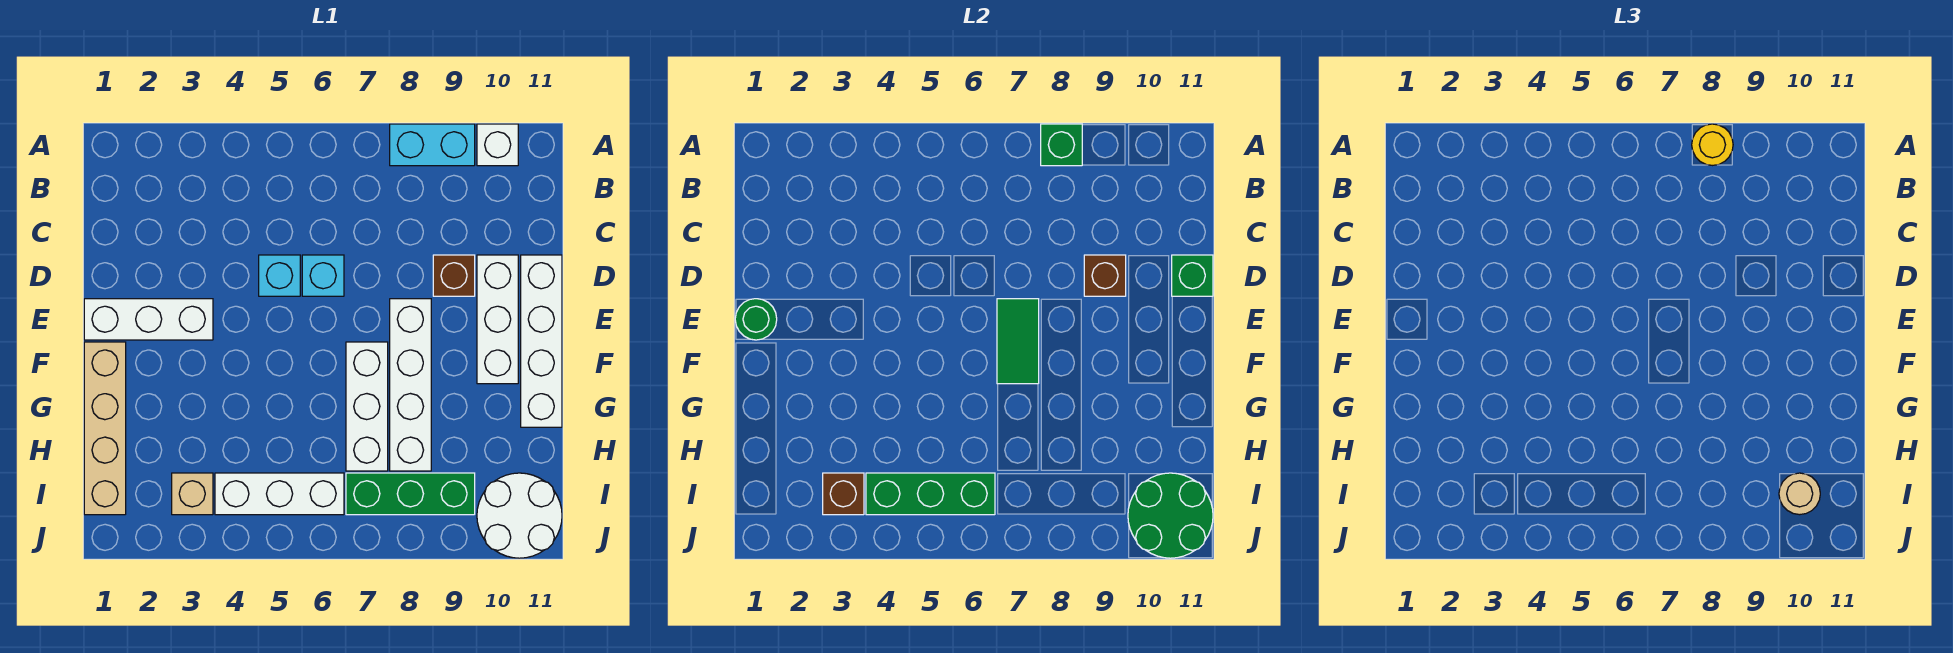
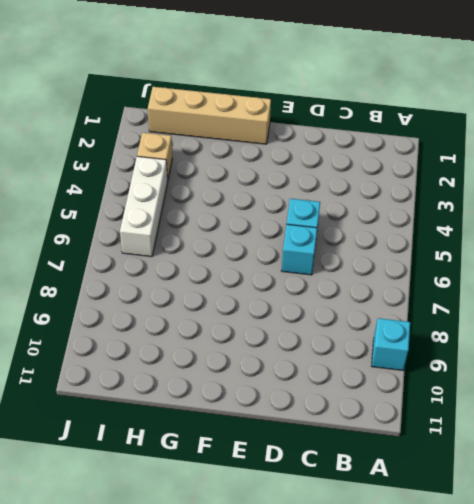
cyan brick A9 level 1 -> cyan brick A8:A9 level 1
none -> white brick A10 level 1
none -> brown brick D9 level 1
none -> white brick D10:F10 level 1

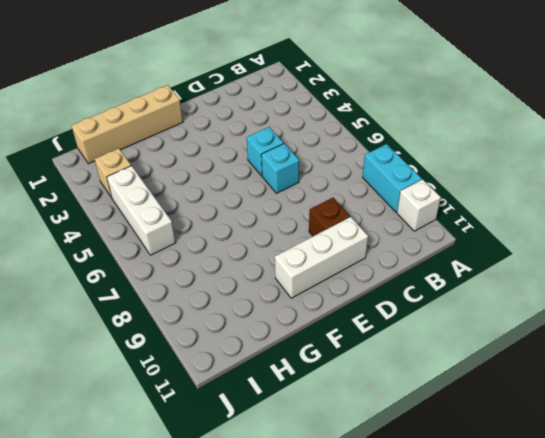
none -> white brick D11:G11 level 1
none -> white brick E1:E3 level 1
none -> white brick E8:H8 level 1

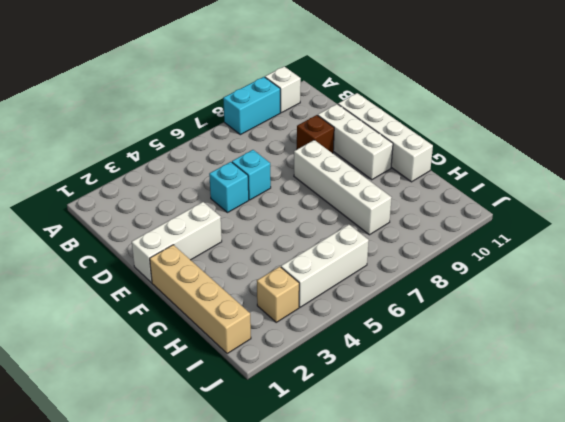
none -> white brick F7:H7 level 1
none -> green brick I7:I9 level 1
none -> white round brick I10:J11 level 1

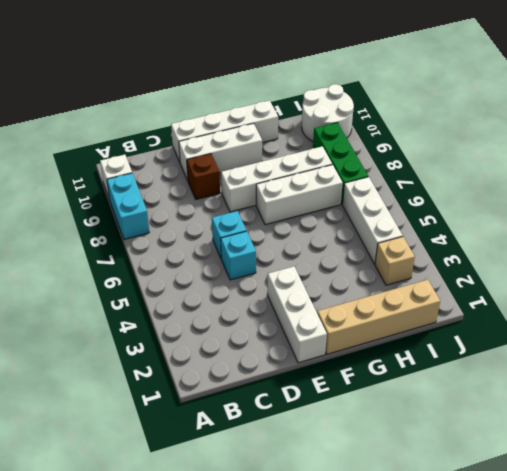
none -> green brick A8 level 2
none -> brown brick D9 level 2
none -> green brick D11 level 2

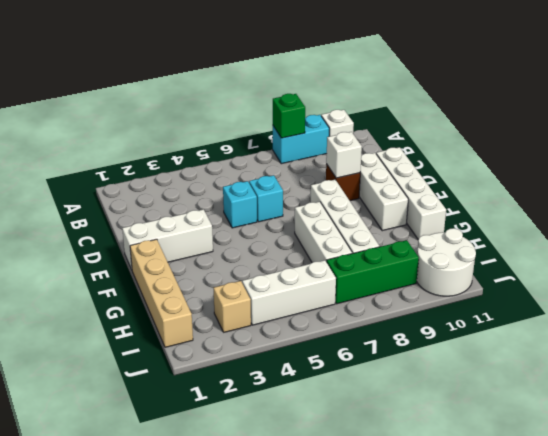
white brick D9 level 2 -> brown brick D9 level 2
none -> green brick D11 level 2
none -> green round brick E1 level 2
none -> green tile E7:F7 level 2

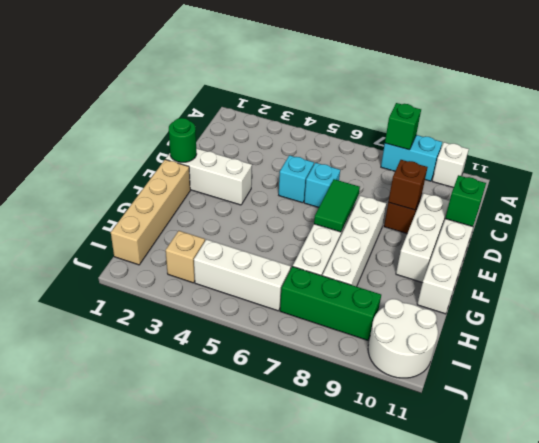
none -> brown brick I3 level 2
none -> green brick I4:I6 level 2
none -> green round brick I10:J11 level 2

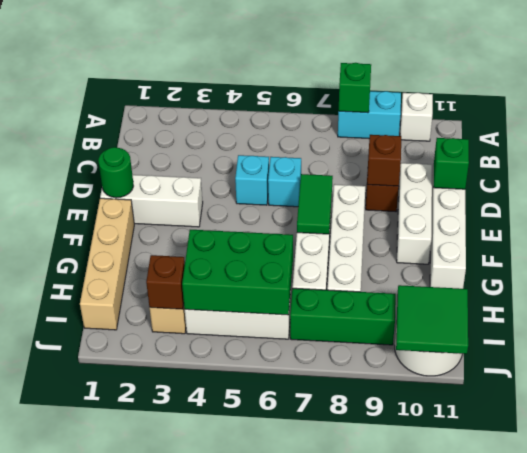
green brick H4:I6 level 2 -> green brick I4:I6 level 2
green tile I10:J11 level 2 -> green round brick I10:J11 level 2
none -> yellow round brick A8 level 3
none -> tan round brick I10 level 3

